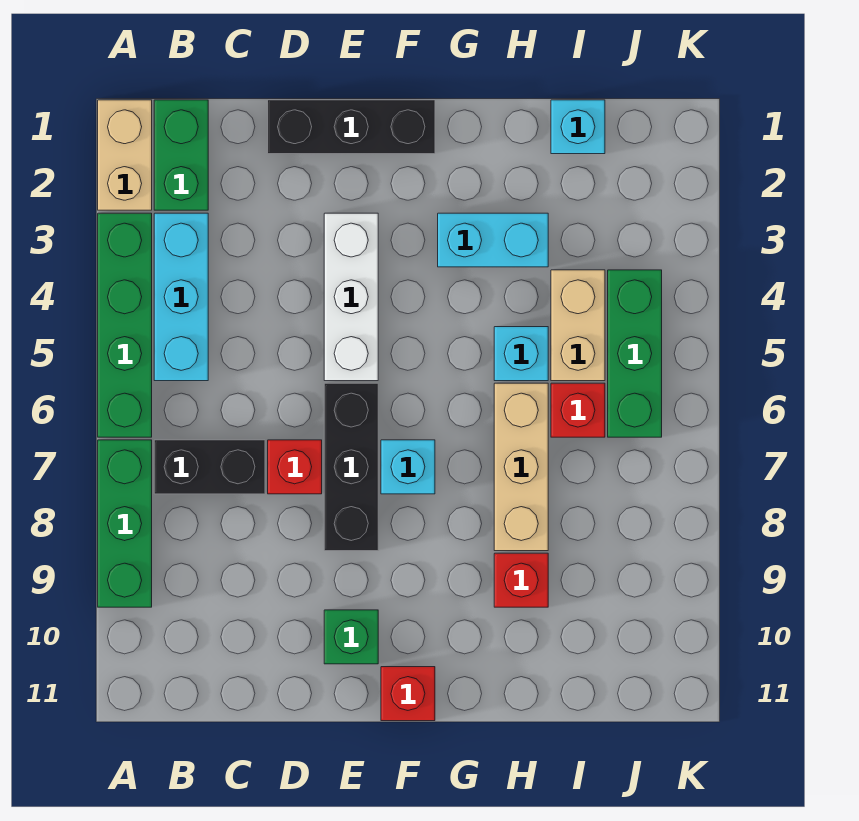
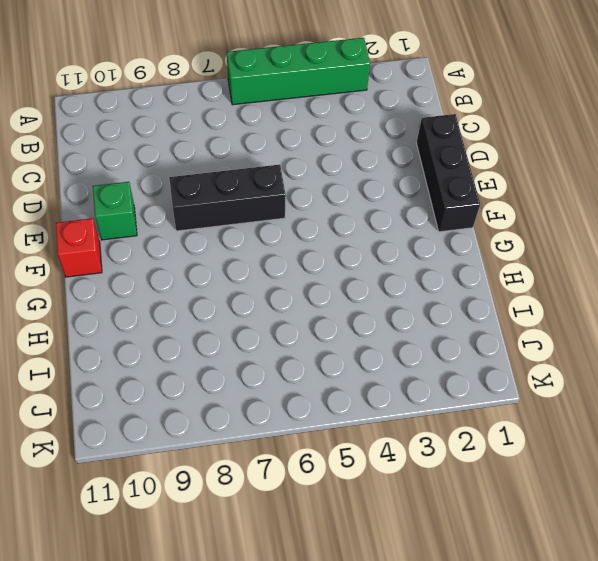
none -> tan brick A1:A2 level 1
none -> green brick A7:A9 level 1
none -> green brick B1:B2 level 1

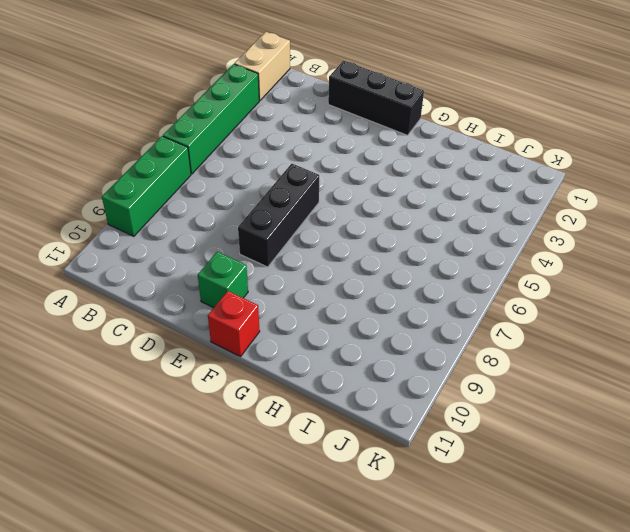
none -> green brick B1:B2 level 1
none -> cyan brick B3:B5 level 1
none -> black brick B7:C7 level 1

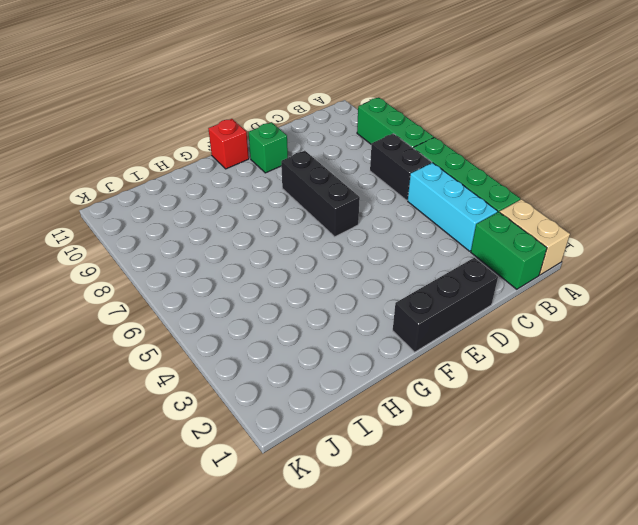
black brick B6:B7 level 1 -> black brick B7:C7 level 1
none -> red brick D7 level 1
none -> white brick E3:E5 level 1
none -> cyan brick F7 level 1

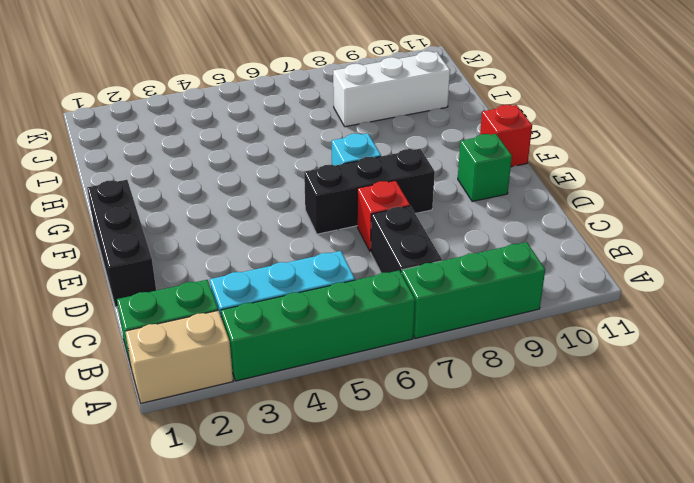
white brick I8:I10 level 1 -> white brick E3:E5 level 1
none -> cyan brick G3:H3 level 1
none -> cyan brick H5 level 1
none -> tan brick H6:H8 level 1

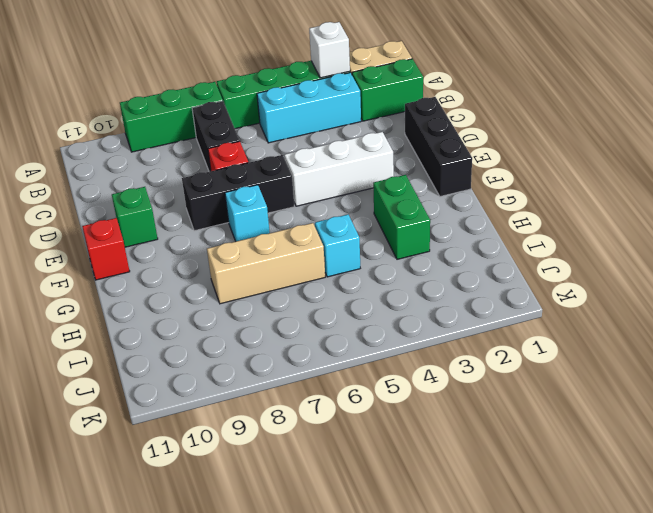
white brick A3 level 2 -> none
green brick G3:H3 level 1 -> cyan brick G3:H3 level 1
none -> red brick H9 level 1
none -> cyan brick I1 level 1
none -> tan brick I4:I5 level 1

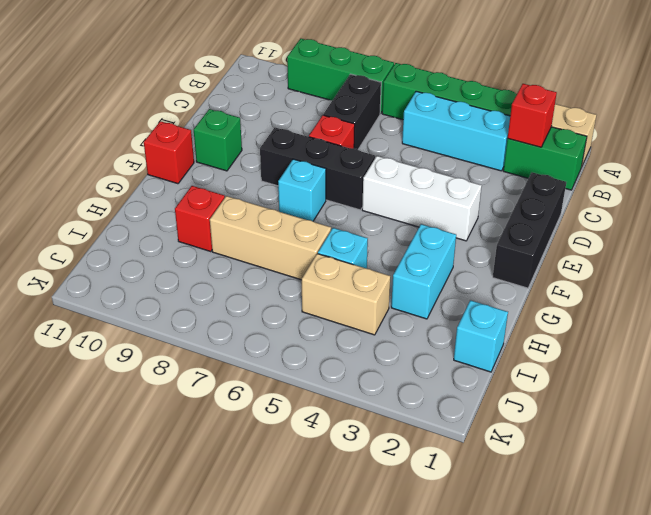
red brick B2 level 2 -> red brick I6 level 1
none -> green brick J4:J6 level 1

